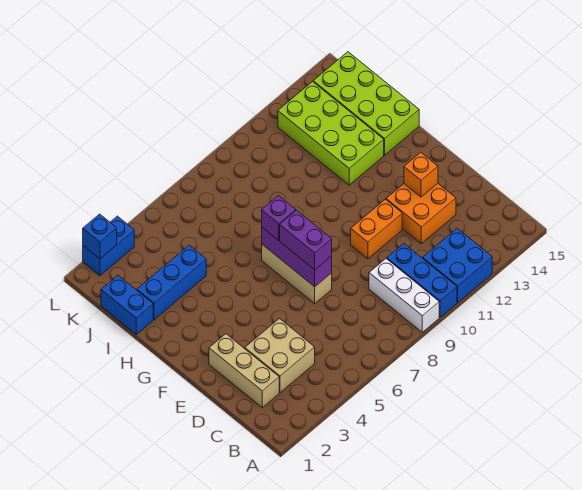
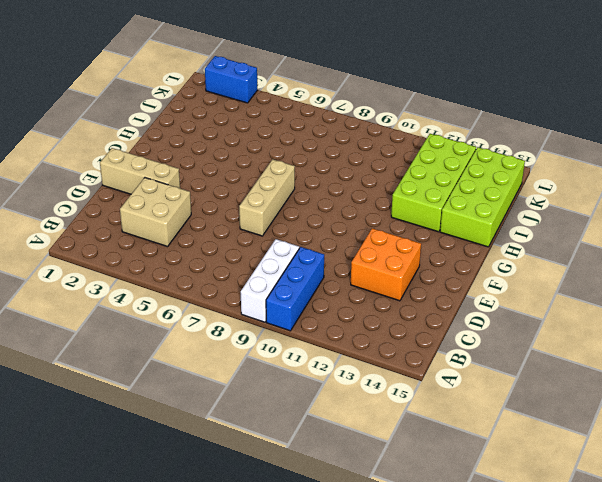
tan brick E1:E3 level 1 -> tan brick C2:E2 level 1
none -> blue brick A11:B12 level 1
none -> orange brick E10:E11 level 1
none -> blue brick I1:J1 level 1

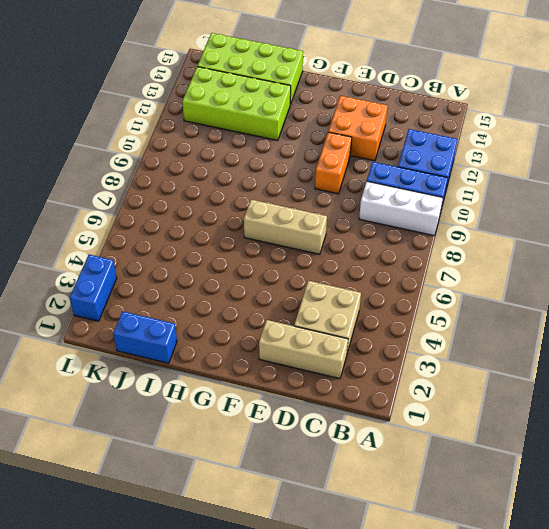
none -> blue brick I2:I4 level 1
none -> purple brick E7:G7 level 2
none -> orange brick E13 level 2

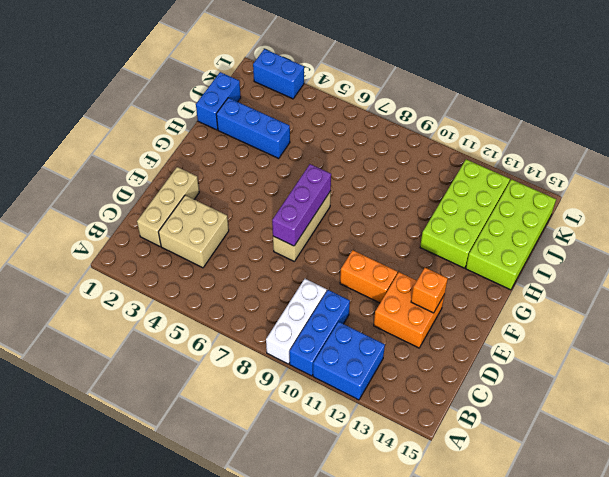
none -> blue brick L2 level 2
none -> purple brick E7:F7 level 3
none -> purple brick G7 level 3

